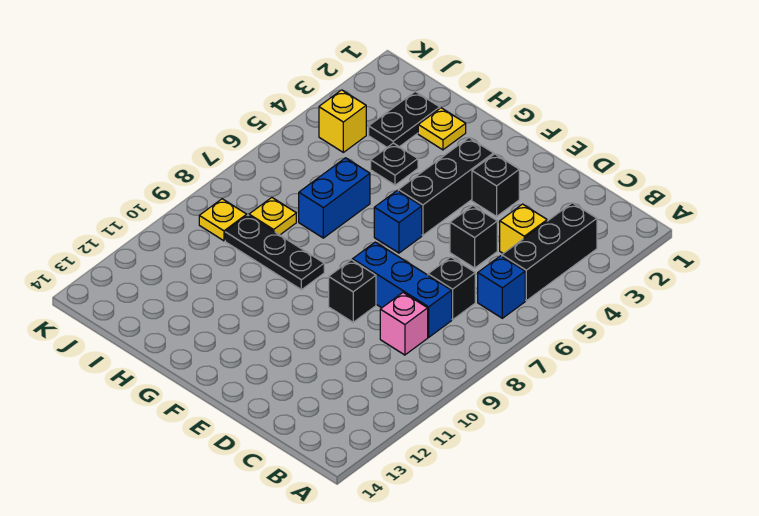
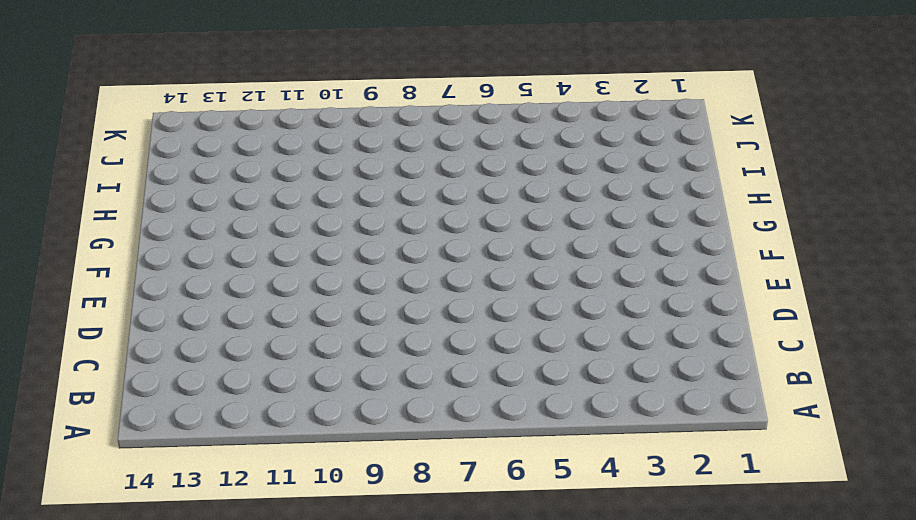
none -> black brick B3:B5 level 1
none -> blue brick B6 level 1
none -> yellow brick C4 level 1

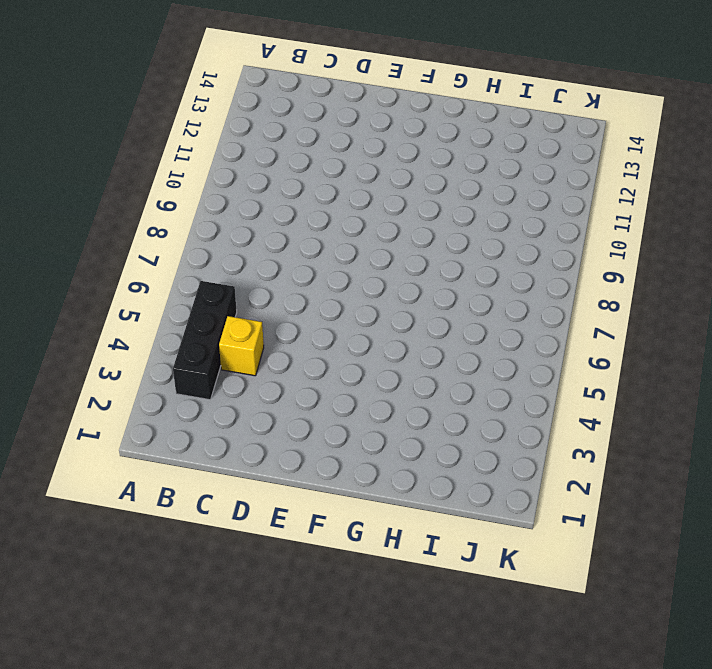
none -> blue brick B6 level 1
none -> black brick C7 level 1
none -> blue brick C8:E8 level 1

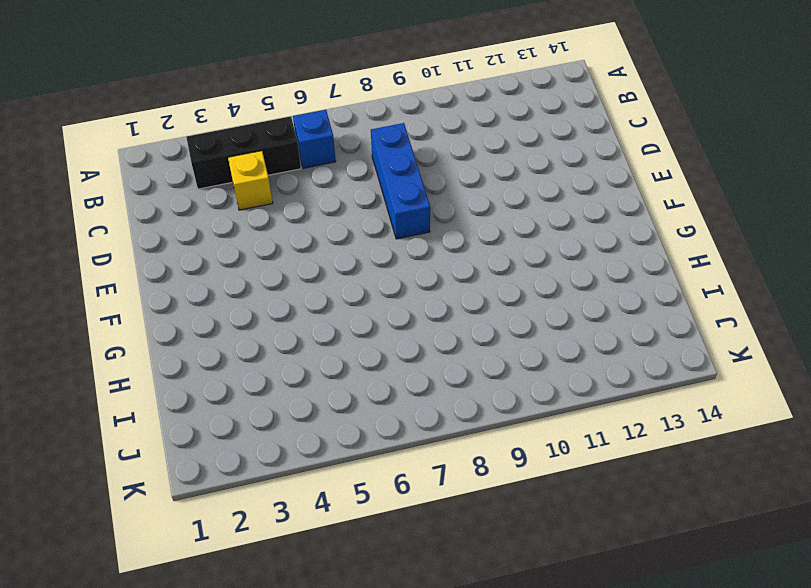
none -> black brick C7 level 1
none -> pink brick C9 level 1
none -> black brick D5 level 1

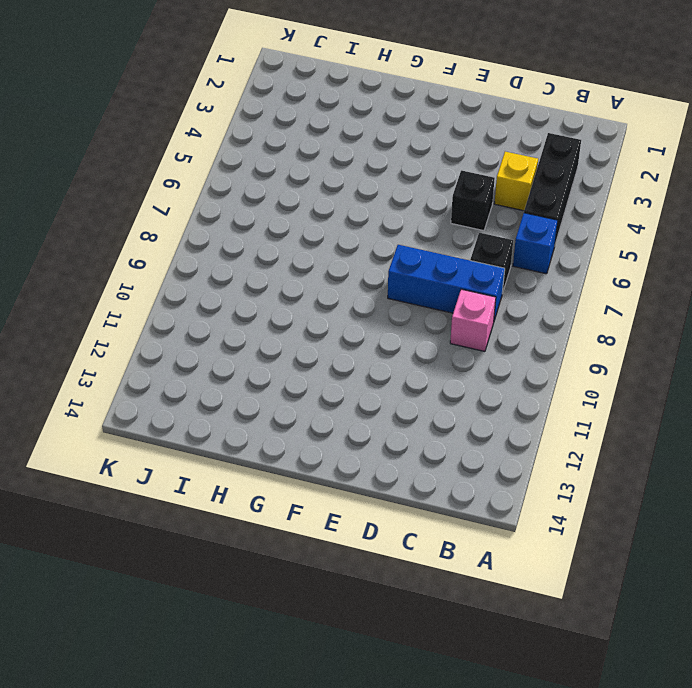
none -> black brick E3 level 1
none -> black brick E9 level 1
none -> black brick F3:F5 level 1

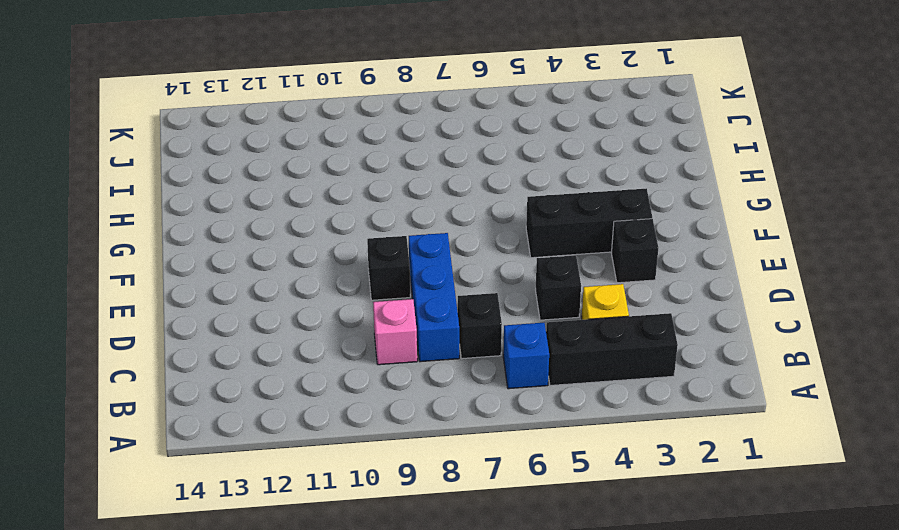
none -> blue brick F6 level 1
none -> black plate G9:I9 level 1
none -> yellow plate H2 level 1

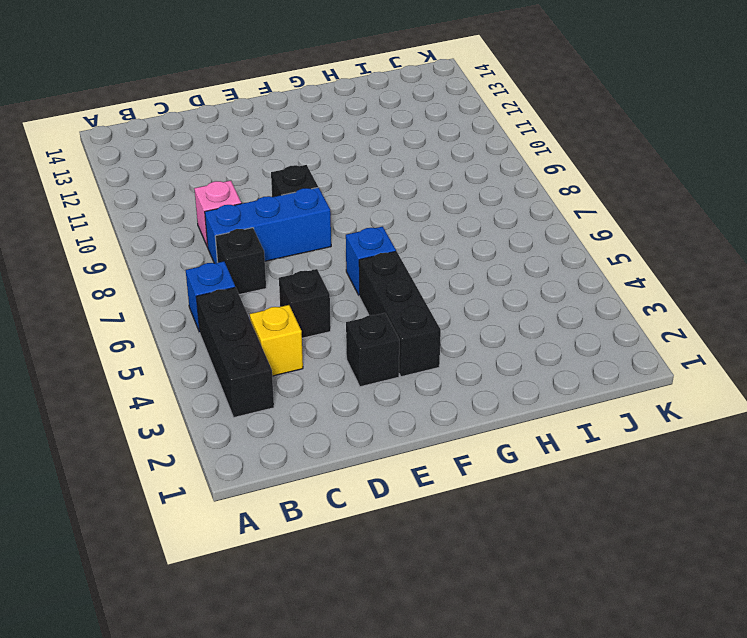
none -> black plate G9:I9 level 1
none -> yellow plate H2 level 1
none -> black plate H4 level 1

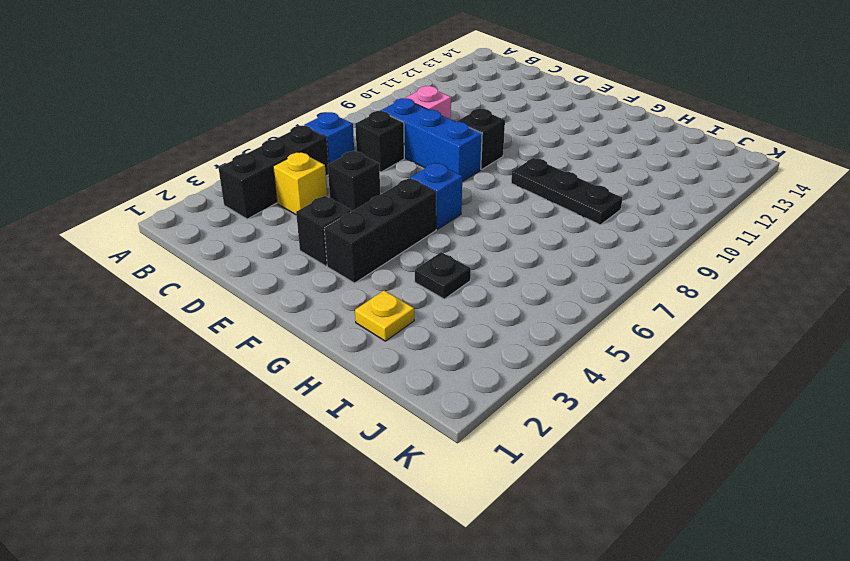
none -> blue brick H6:H7 level 1
none -> black plate I2:I3 level 1
none -> yellow plate I8 level 1

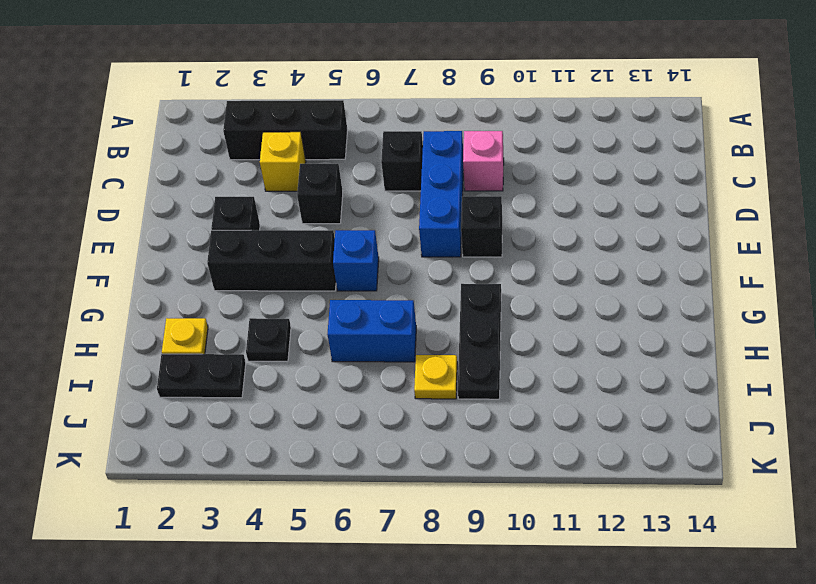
none -> blue brick B6 level 1
none -> yellow brick J4 level 1
none -> yellow plate J9 level 1

